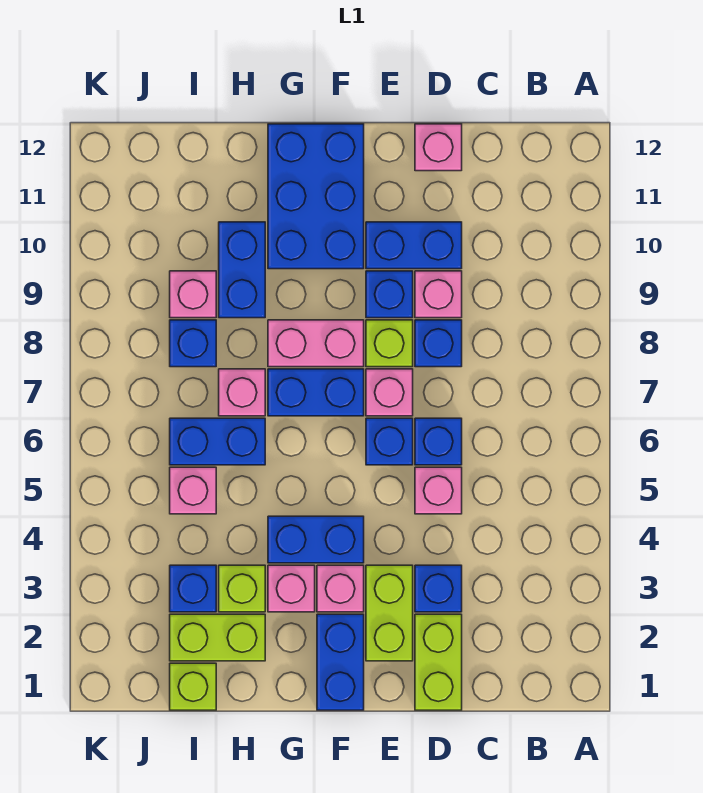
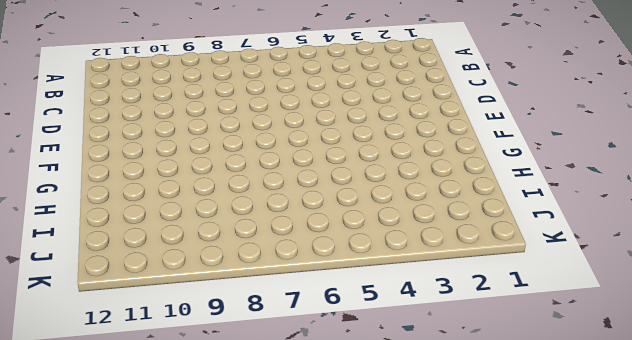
none -> lime brick D1:D2 level 1
none -> blue brick D3 level 1
none -> pink brick D5 level 1
none -> blue brick D6 level 1

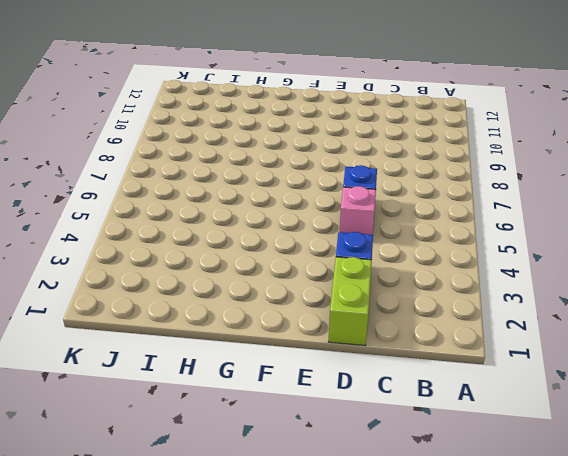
none -> blue brick D8 level 1
none -> pink brick D9 level 1
none -> blue brick D10:E10 level 1
none -> pink brick D12 level 1

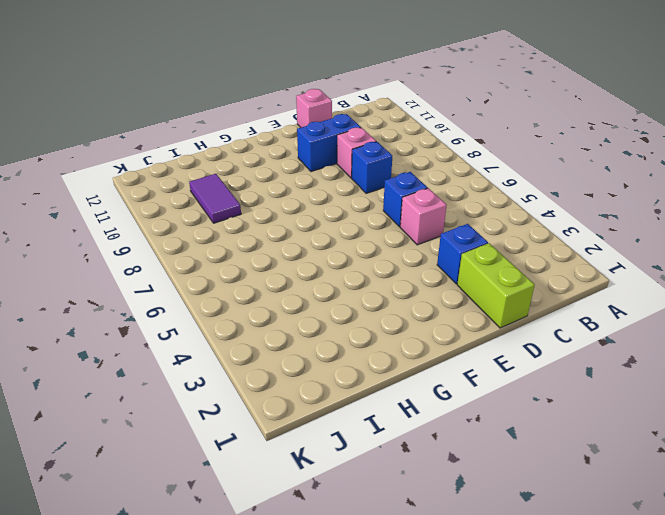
purple tile I9:I10 level 1 -> pink brick I9 level 1
none -> lime brick E2:E3 level 1
none -> blue brick E6 level 1
none -> pink brick E7 level 1
none -> lime brick E8 level 1

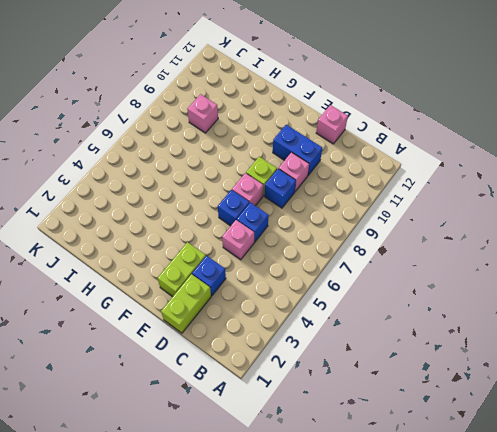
none -> blue brick E9 level 1
none -> blue brick F1:F2 level 1
none -> pink brick F3 level 1
none -> blue brick F4:G4 level 1

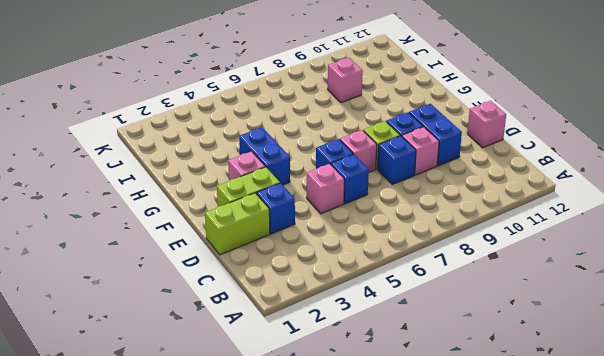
none -> blue brick F1:F2 level 1
none -> blue brick F7:G7 level 1
none -> pink brick F8:G8 level 1
none -> blue brick F10:G12 level 1

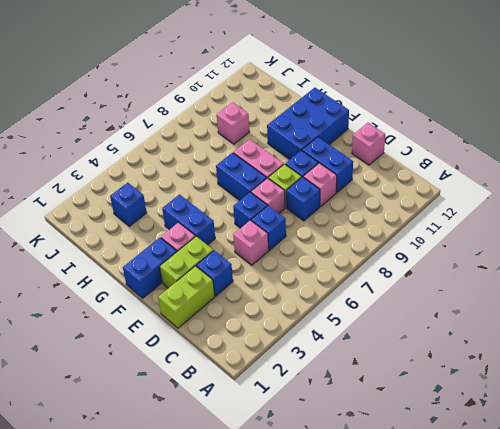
none -> pink brick G3 level 1
none -> lime brick H2:I2 level 1
none -> lime brick H3 level 1
none -> blue brick H6:I6 level 1

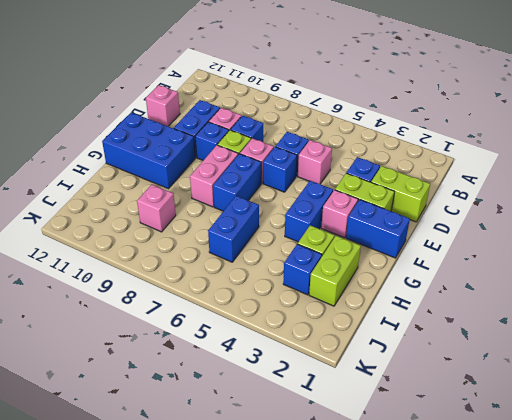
none -> pink brick G3 level 1
none -> pink brick H7 level 1
none -> blue brick H9:H10 level 1
none -> lime brick I1 level 1

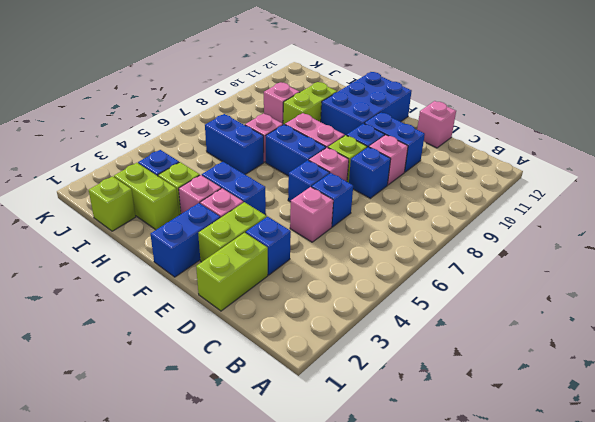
lime brick H9:H10 level 1 -> blue brick H9:H10 level 1
none -> pink brick I5 level 1
none -> blue brick I8 level 1

